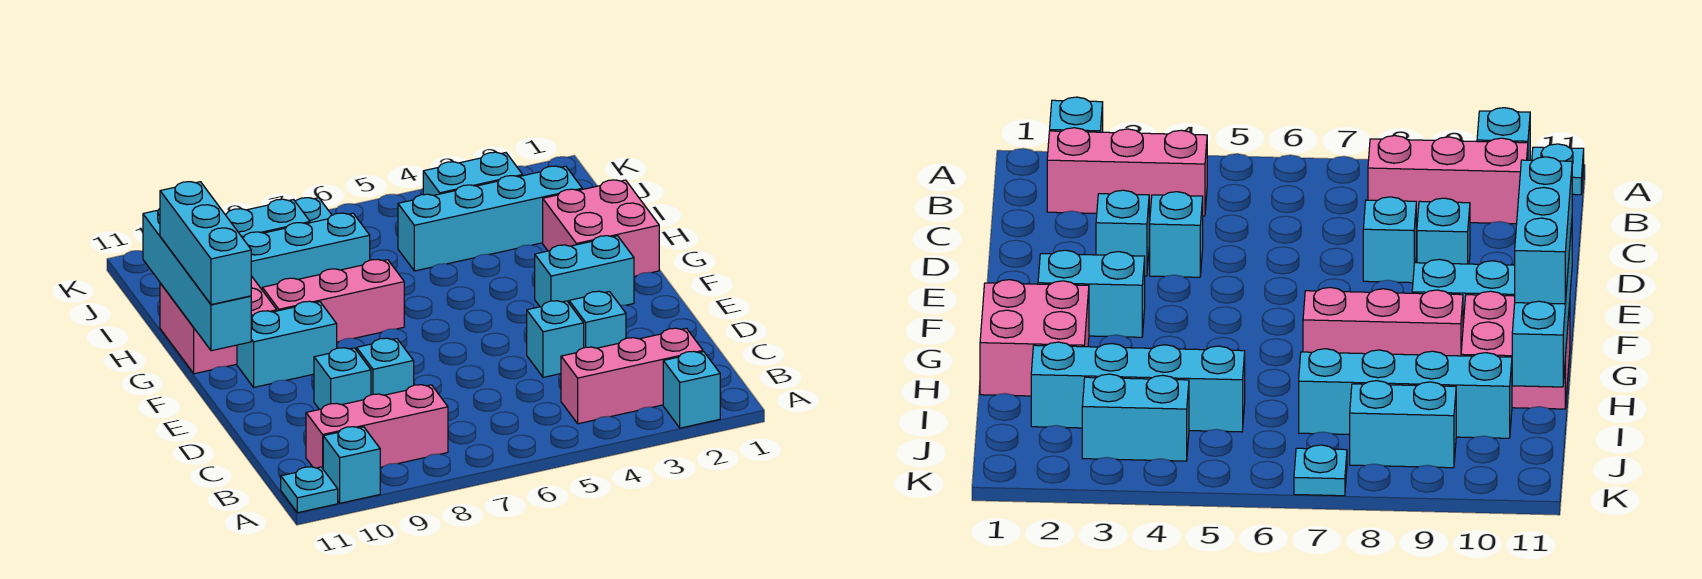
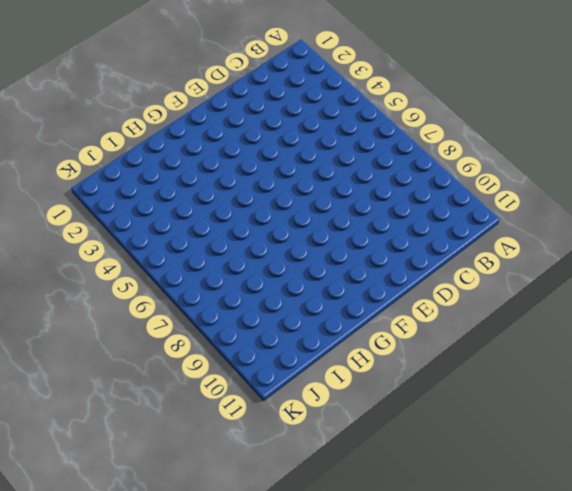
none -> cyan brick A2 level 1
none -> cyan brick A10 level 1
none -> cyan plate A11 level 1

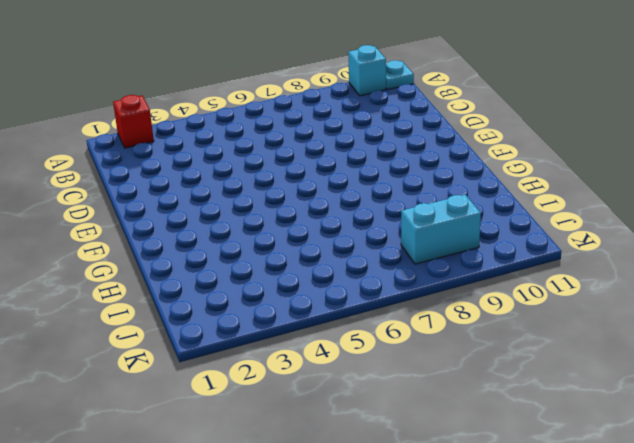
red brick A2 level 1 -> cyan brick A2 level 1
none -> pink brick B2:B4 level 1
none -> pink brick B8:B10 level 1
none -> cyan brick D3 level 1

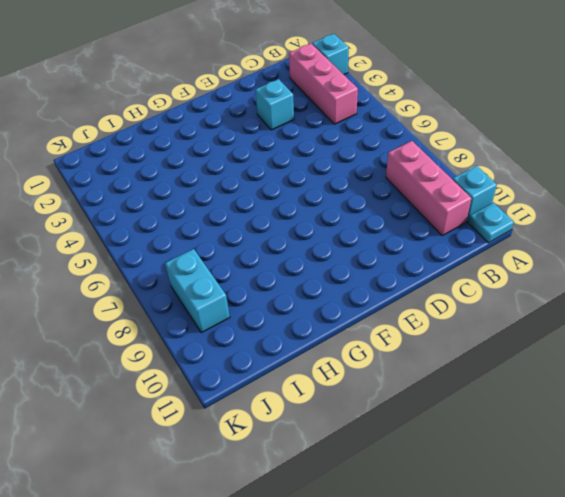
none -> cyan brick D4 level 1
none -> cyan brick D8 level 1
none -> cyan brick D9 level 1

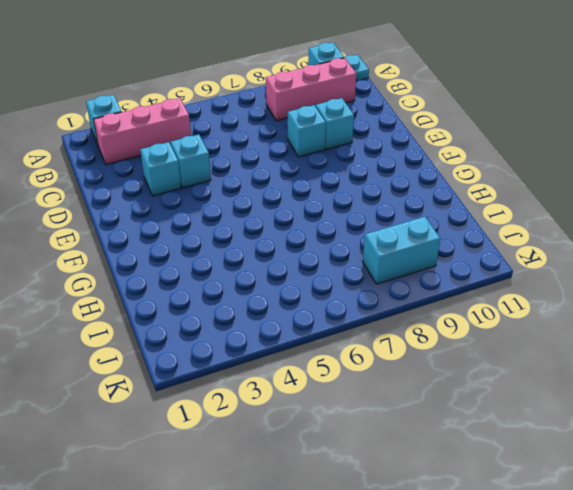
none -> cyan brick F2:F3 level 1
none -> cyan brick F9:F10 level 1
none -> pink brick G1:H2 level 1

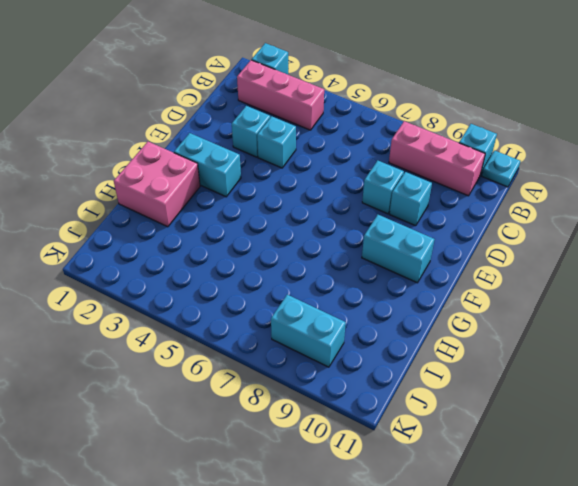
none -> pink brick G7:G9 level 1
none -> pink brick G10:H11 level 1
none -> cyan brick I2:I5 level 1

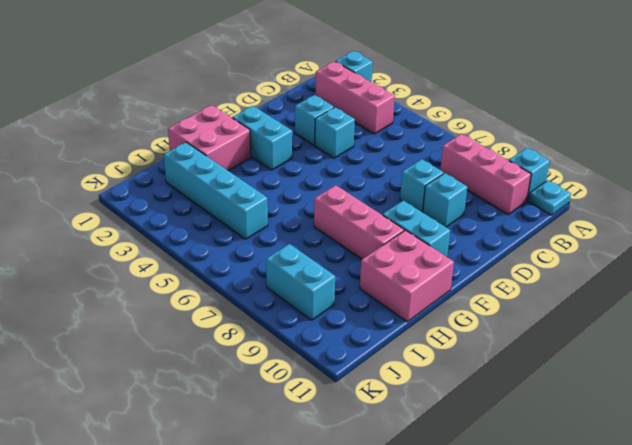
none -> cyan brick I7:I10 level 1
none -> cyan brick J3:J4 level 1
none -> cyan plate K7 level 1

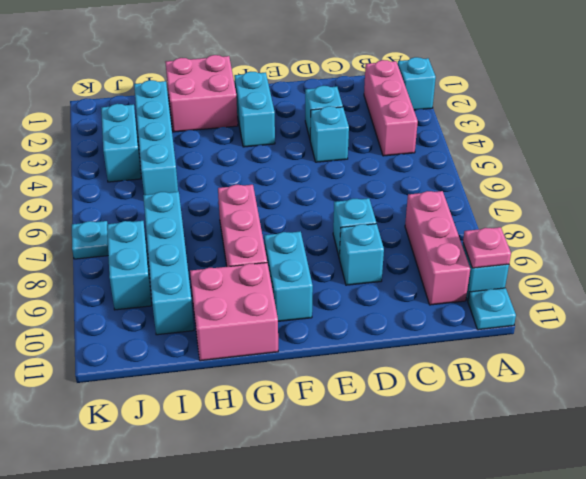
pink plate A10 level 2 -> none
none -> cyan brick F11:I11 level 2
none -> cyan brick F11:H11 level 3

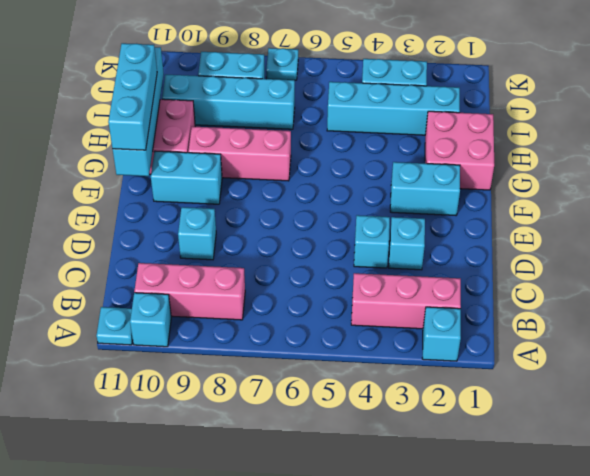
none -> cyan brick D8 level 1

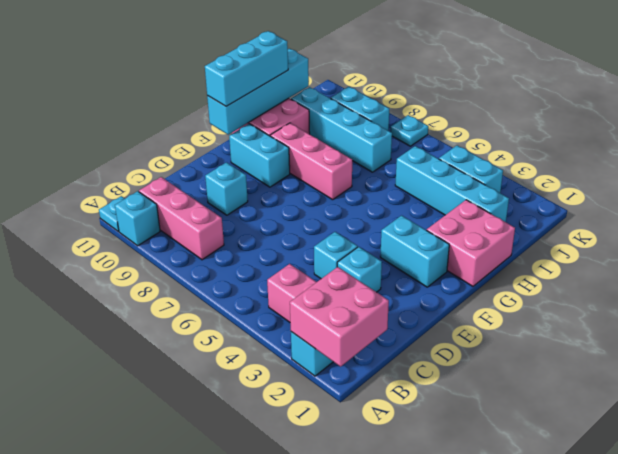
pink brick A1:B2 level 2 -> none
none -> cyan brick D8 level 1

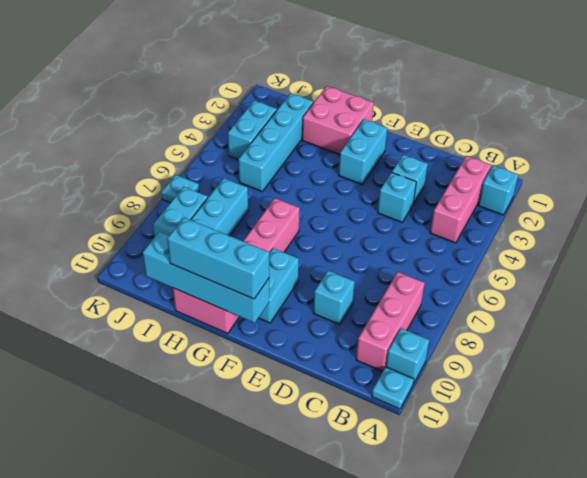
none -> cyan brick D8 level 1

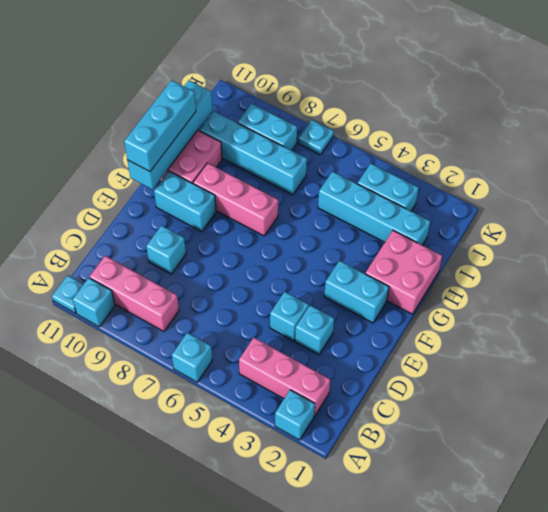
cyan brick A6 level 1 -> cyan brick D8 level 1

